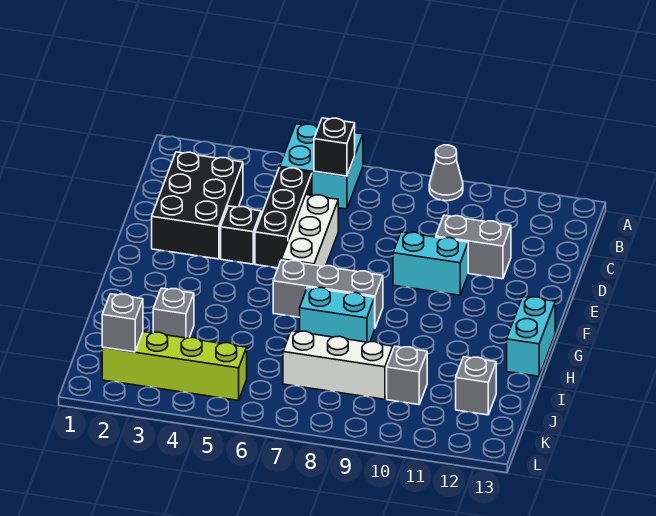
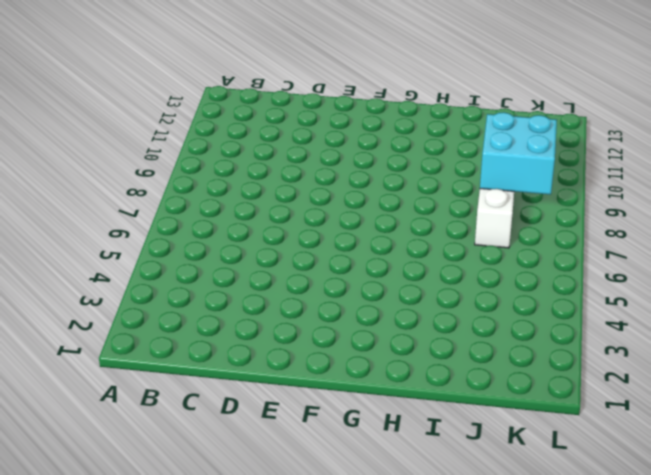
cyan brick J8:K9 level 2 -> cyan brick A5:B6 level 1
none -> grey cone A9 level 1
none -> black brick C2:E3 level 1
none -> black brick C5:E5 level 1

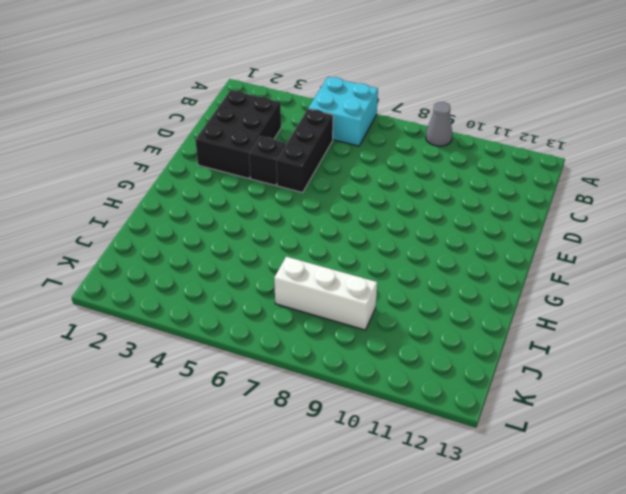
none -> white brick D6:F6 level 1
none -> grey brick D10:D11 level 1
none -> cyan brick E9:E10 level 1

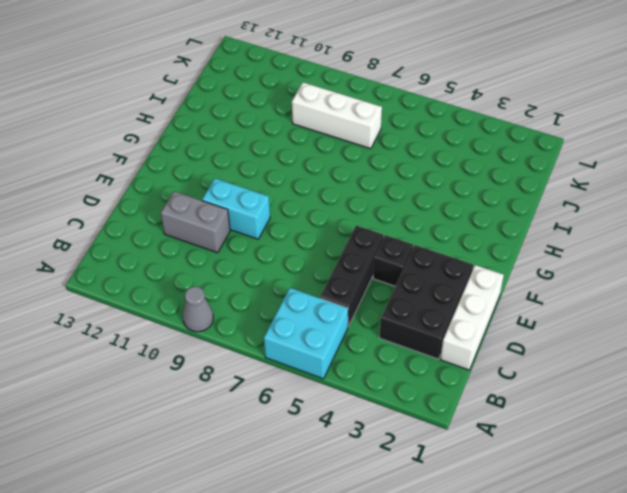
white brick C1:E1 level 1 -> white brick D6:F6 level 1
none -> grey brick G6:G8 level 1
none -> cyan brick G13:H13 level 1
none -> cyan brick H7:H8 level 1

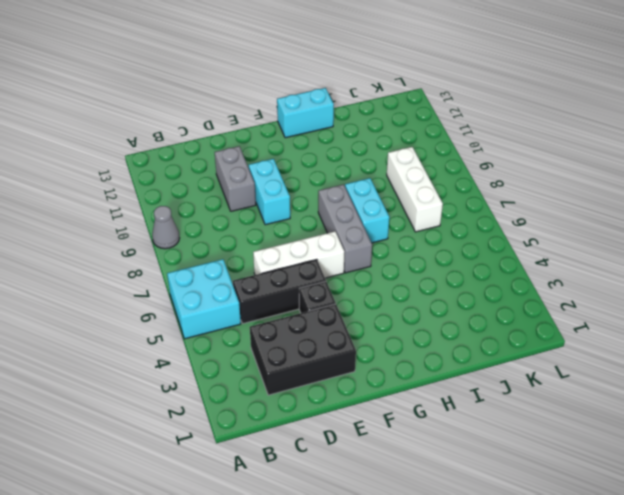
none -> grey brick I3 level 1
none -> grey brick J10 level 1
none -> grey brick J12 level 1

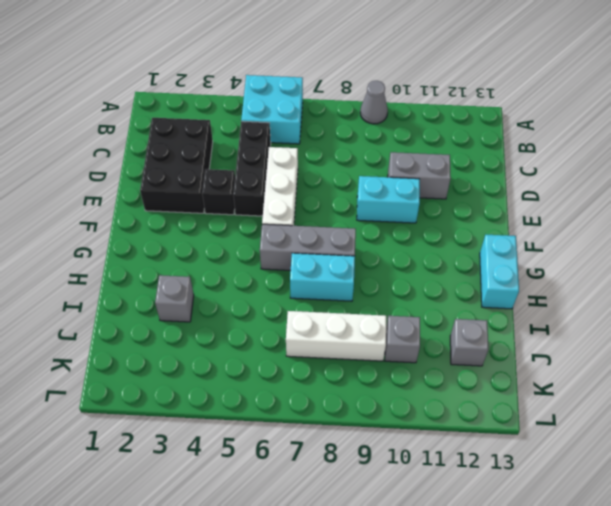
none -> lime brick K2:K5 level 1
none -> black brick B6 level 2
none -> grey brick K2 level 2

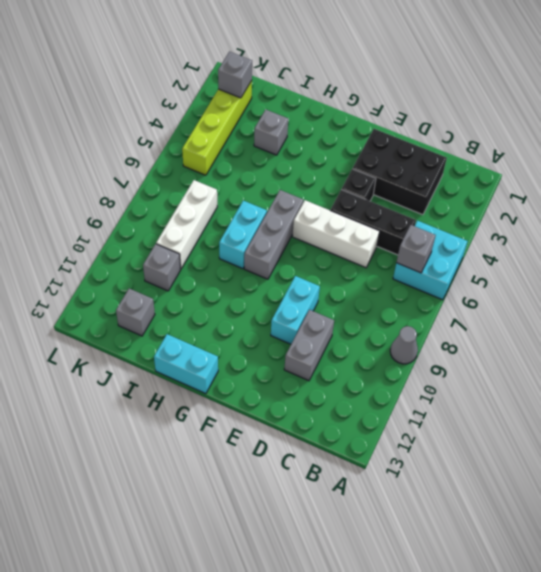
grey brick B6 level 2 -> black brick B6 level 2

